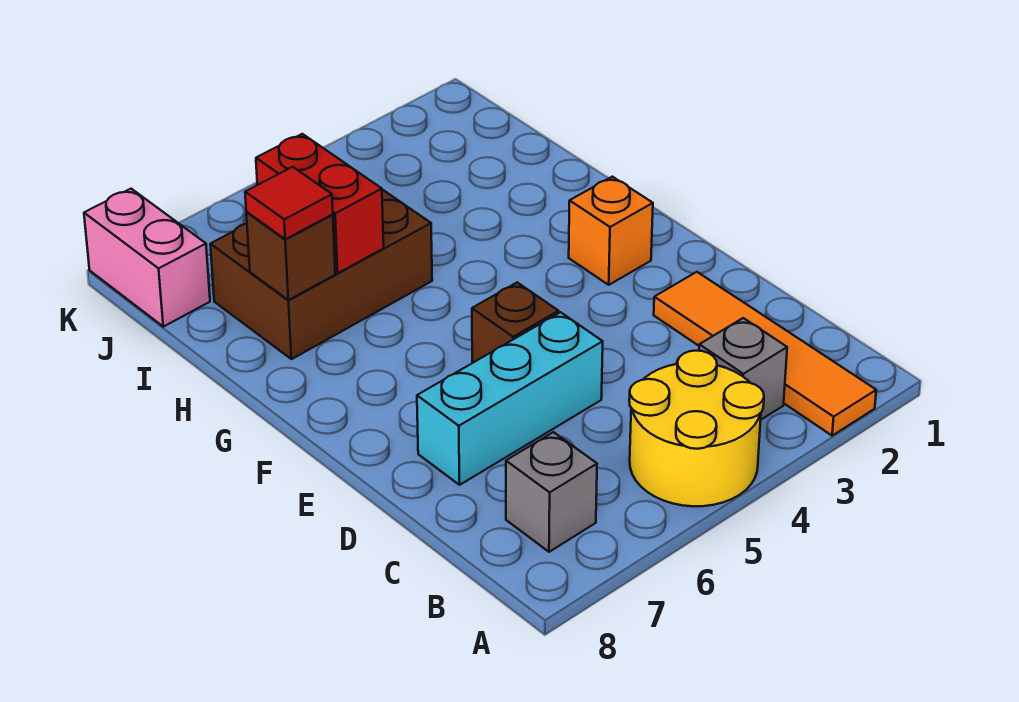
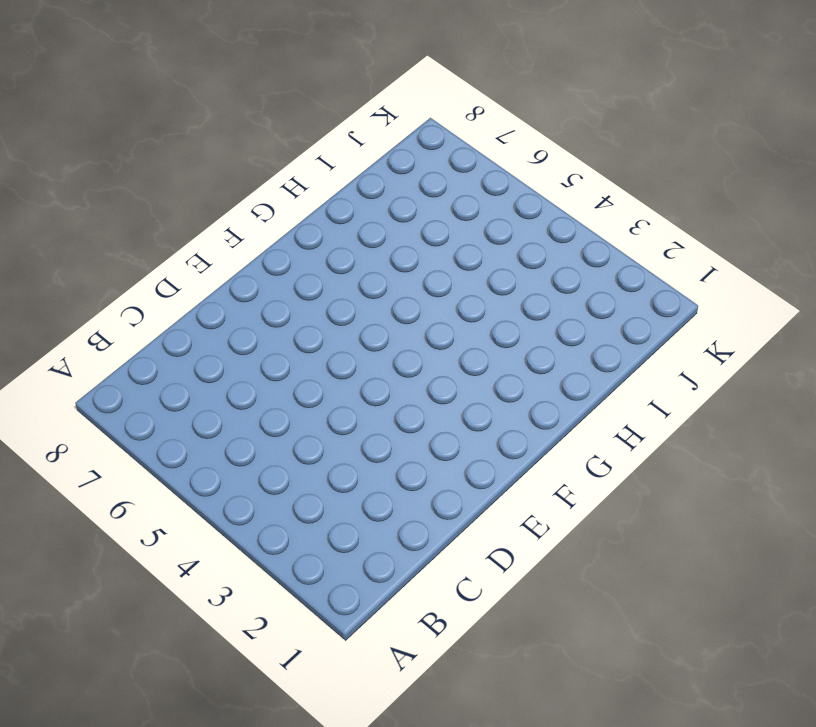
none -> orange tile A2:D2 level 1
none -> yellow round brick A4:B5 level 1
none -> grey brick B3 level 1

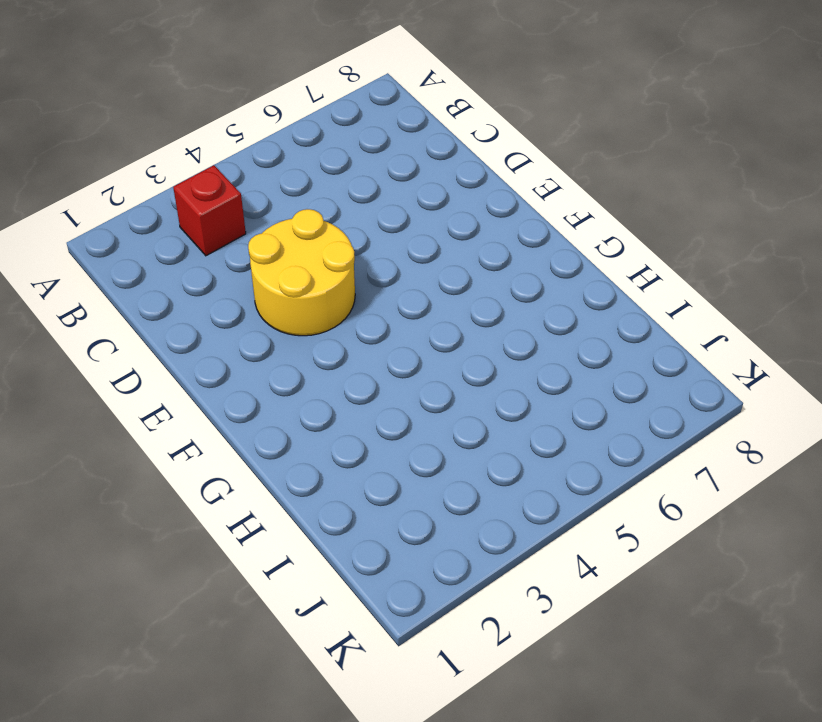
red brick B3 level 1 -> grey brick B3 level 1
yellow round brick D3:E4 level 1 -> yellow round brick A4:B5 level 1
none -> orange tile A2:D2 level 1
none -> grey brick B7 level 1
none -> cyan brick D5:D7 level 1

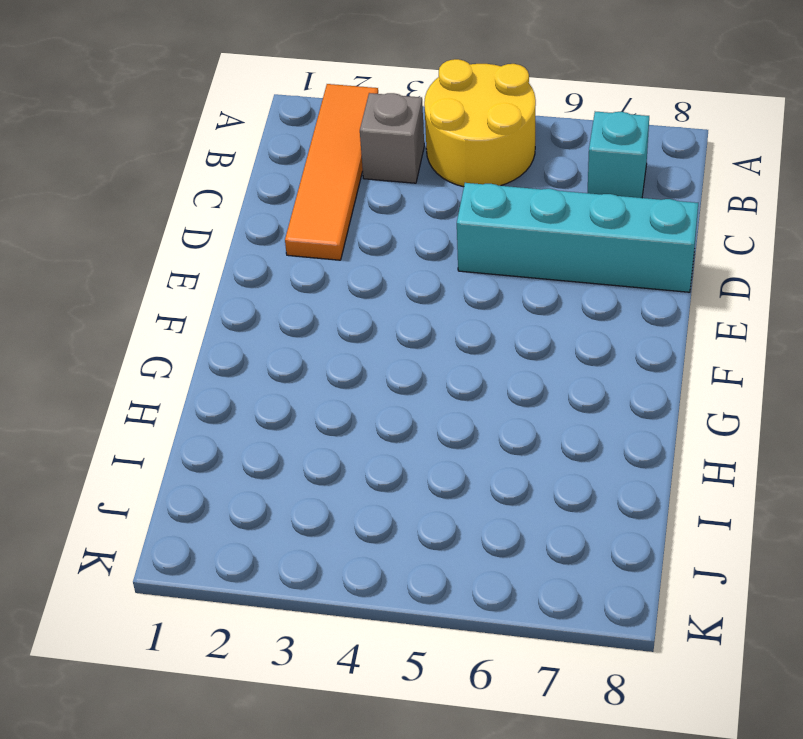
cyan brick B7 level 1 -> grey brick B7 level 1
cyan brick D5:D8 level 1 -> cyan brick D5:D7 level 1
none -> brown brick E5 level 1
none -> orange brick F2 level 1
none -> brown brick H5:I7 level 1

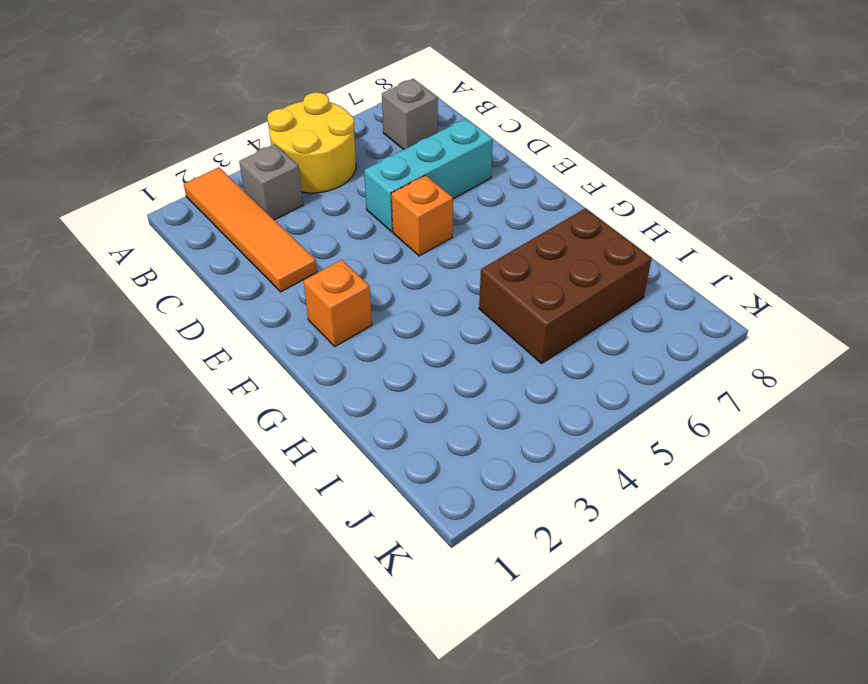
orange brick E5 level 1 -> brown brick E5 level 1
none -> pink brick J8:K8 level 1
none -> red brick H6:I6 level 2
none -> brown brick H7 level 2

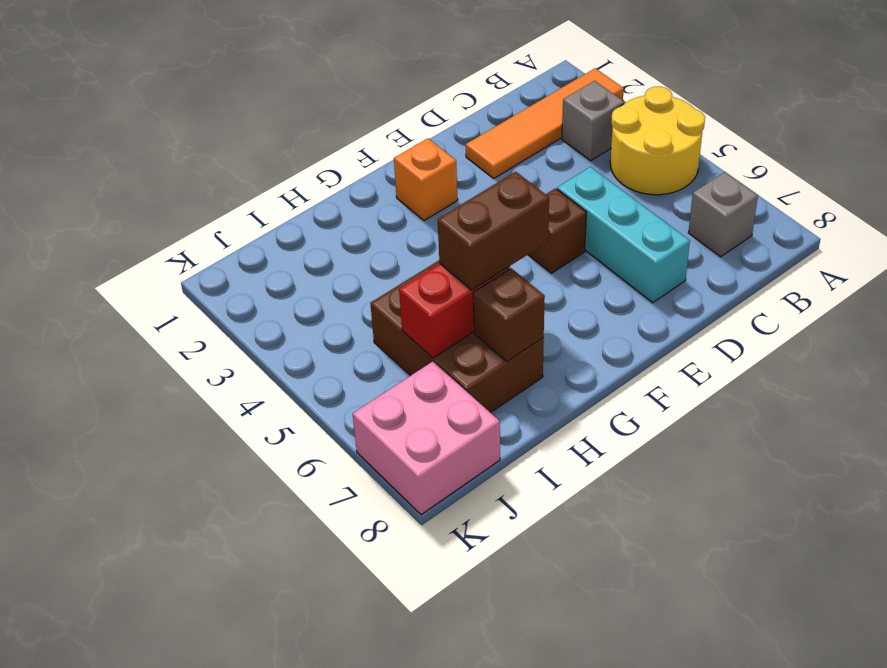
brown brick G6:H6 level 3 -> none
pink brick J7:K8 level 1 -> pink brick J8:K8 level 1
none -> red tile H7 level 3

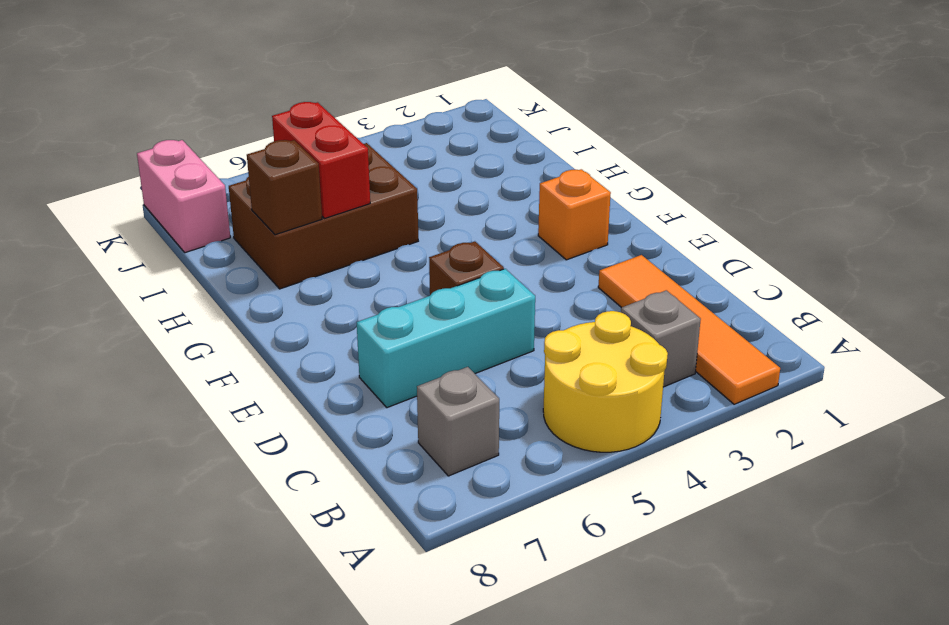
none -> red tile H7 level 3

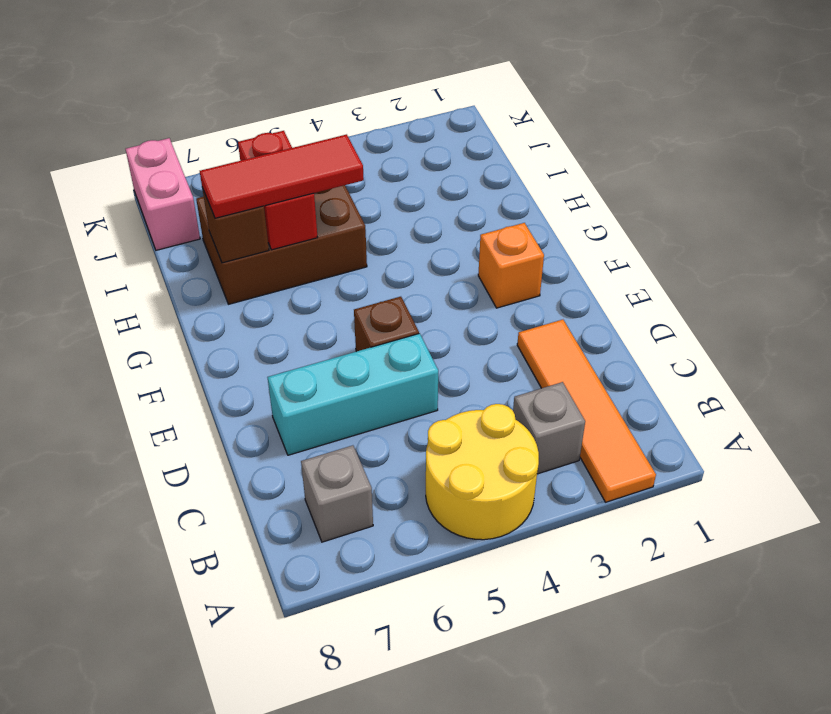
red tile H5:H7 level 3 -> red tile H7 level 3

